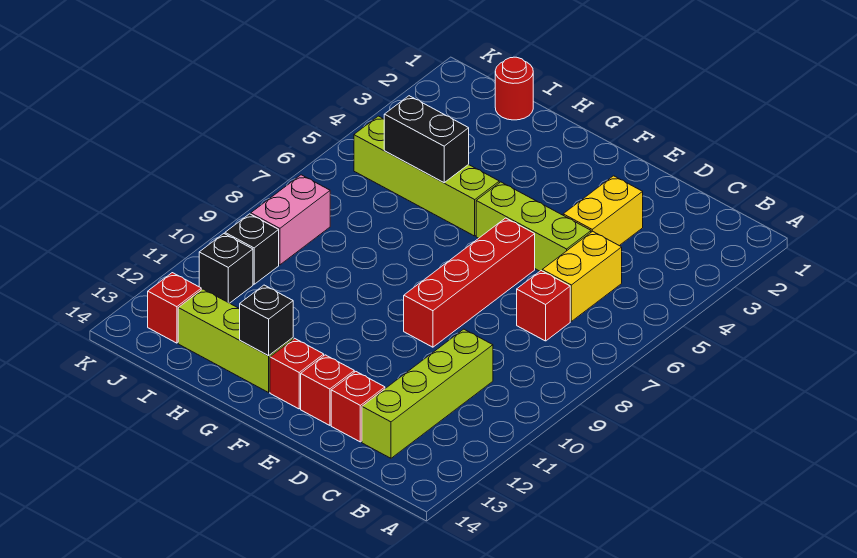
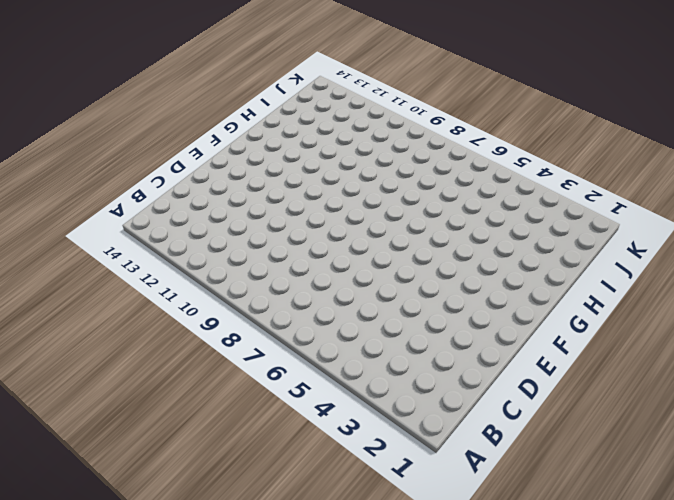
none -> yellow brick C5:C6 level 1
none -> red brick C7 level 1
none -> lime brick C10:C13 level 1

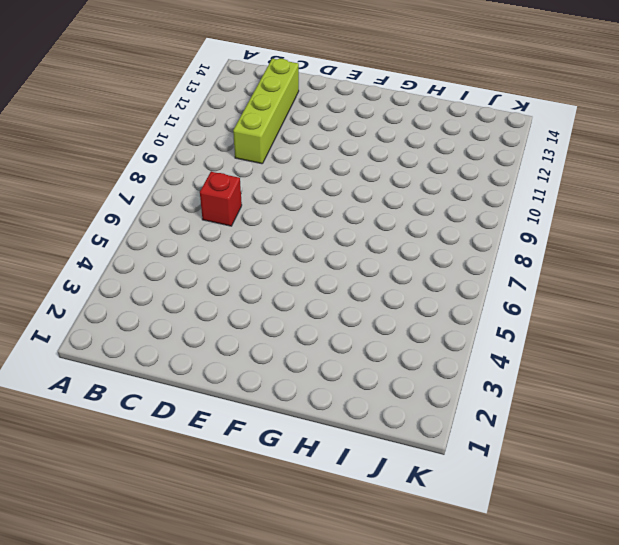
none -> yellow brick C5:C6 level 1
none -> yellow brick D3:D4 level 1
none -> lime brick D5:F5 level 1

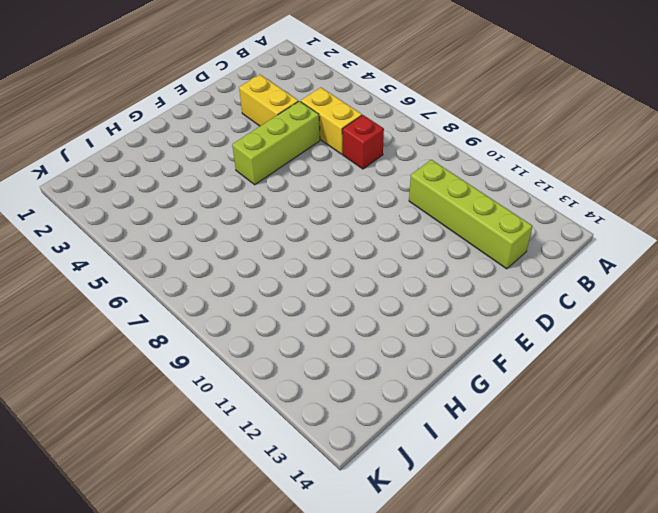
none -> red brick D13 level 1
none -> red brick E6:E9 level 1
none -> red brick E13 level 1

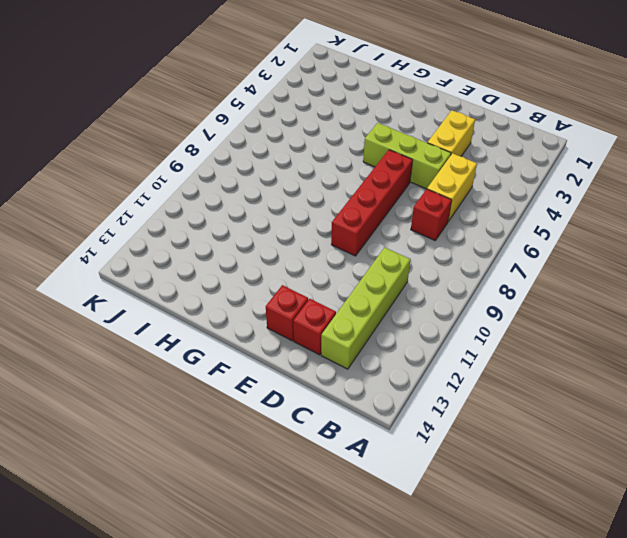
none -> red brick F13 level 1
none -> lime brick G5:J5 level 1
none -> lime brick G13:I13 level 1

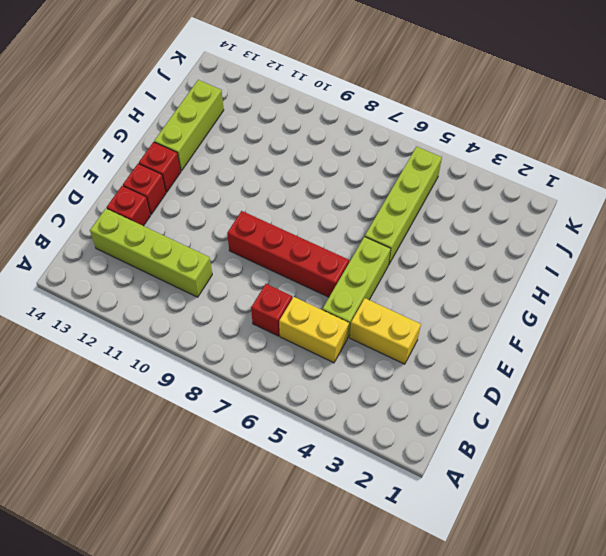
none -> red round brick I1 level 1
none -> pink brick J8:J9 level 1
none -> black brick J10 level 1

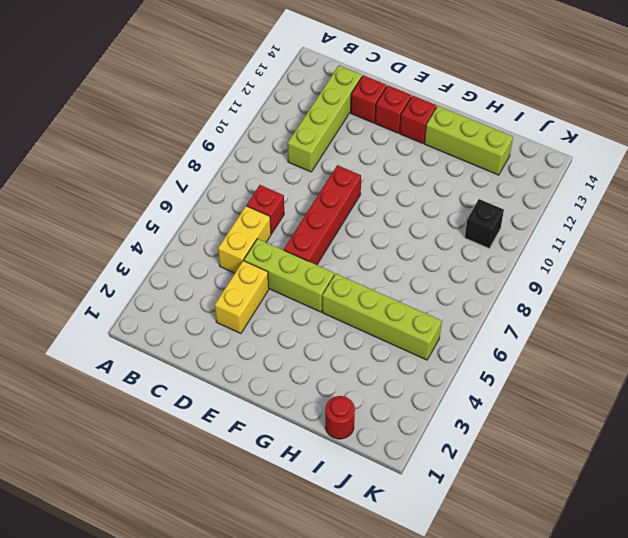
none -> pink brick J8:J9 level 1
none -> black brick J11 level 1
none -> red brick J13 level 1

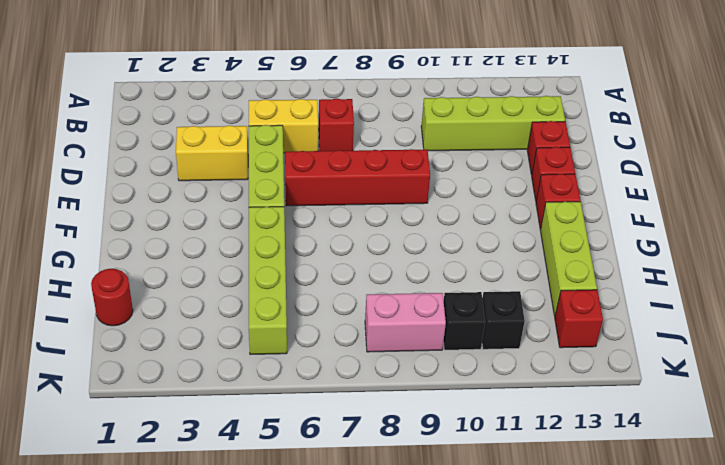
none -> black brick G13 level 2
none -> black brick H5:I5 level 2

